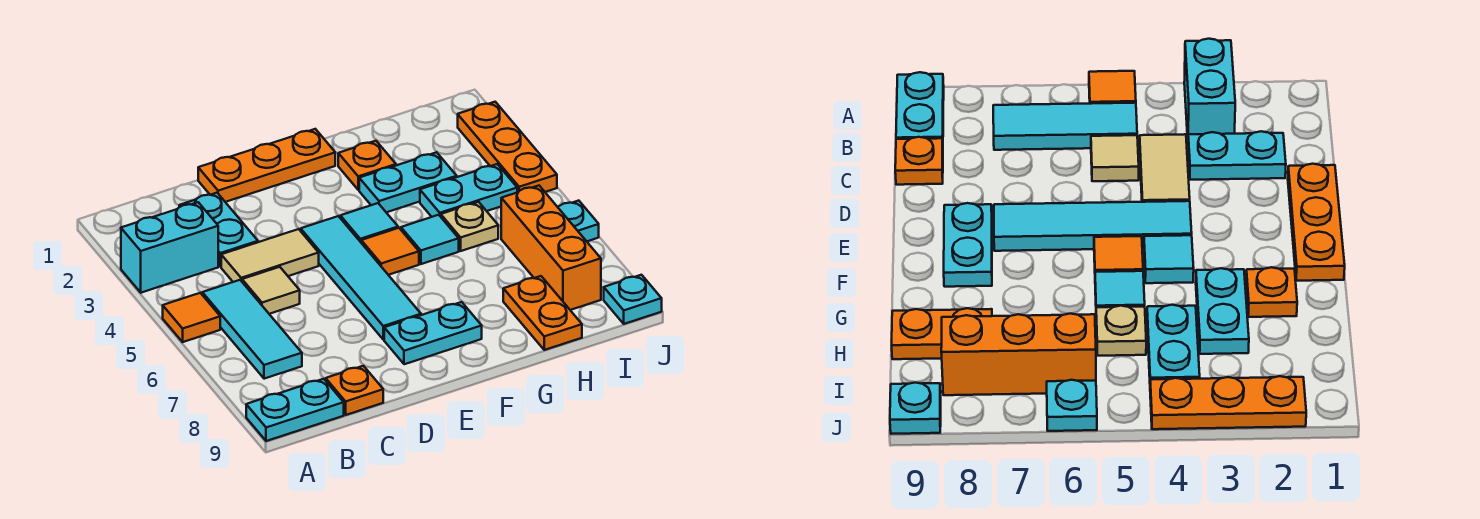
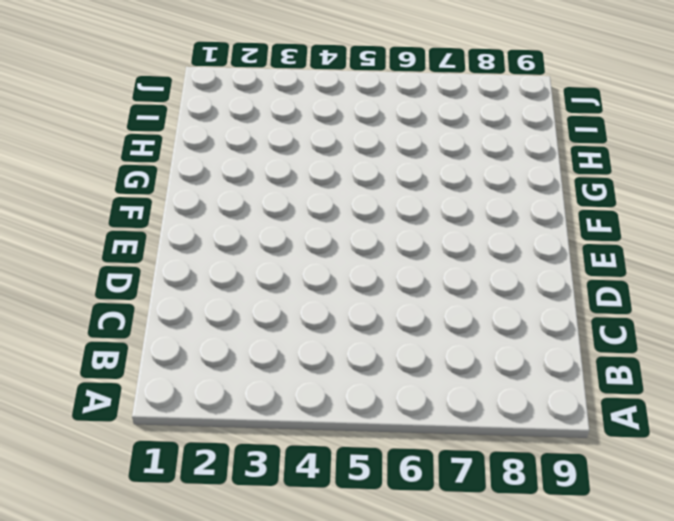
none -> cyan brick A3:B3 level 1
none -> orange tile A5 level 1
none -> cyan plate A9:B9 level 1

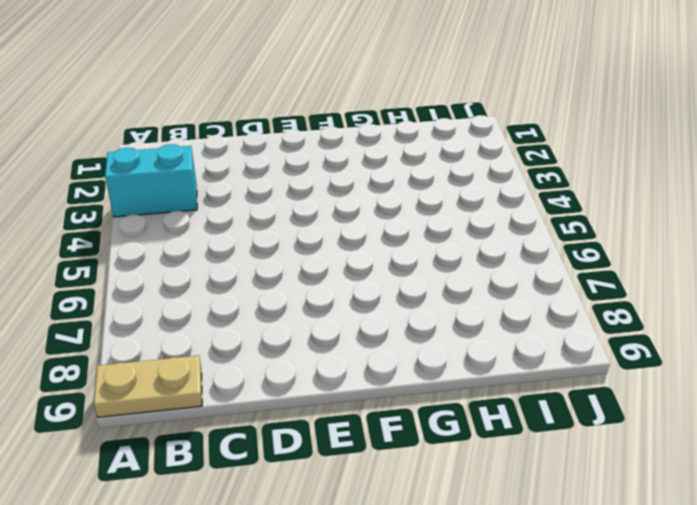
tan plate A9:B9 level 1 -> cyan plate A9:B9 level 1
none -> orange tile A5 level 1
none -> cyan tile B5:B7 level 1
none -> cyan plate C2:C3 level 1

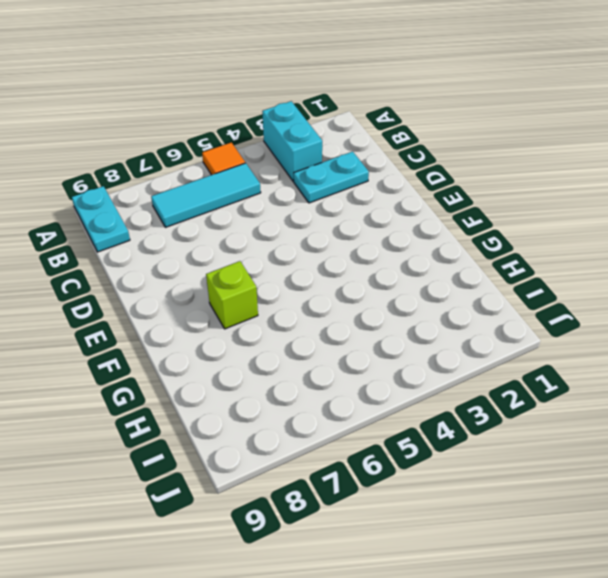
lime brick F7 level 1 -> none
none -> tan tile C4:D4 level 1
none -> tan tile C5 level 1
none -> orange plate C9 level 1

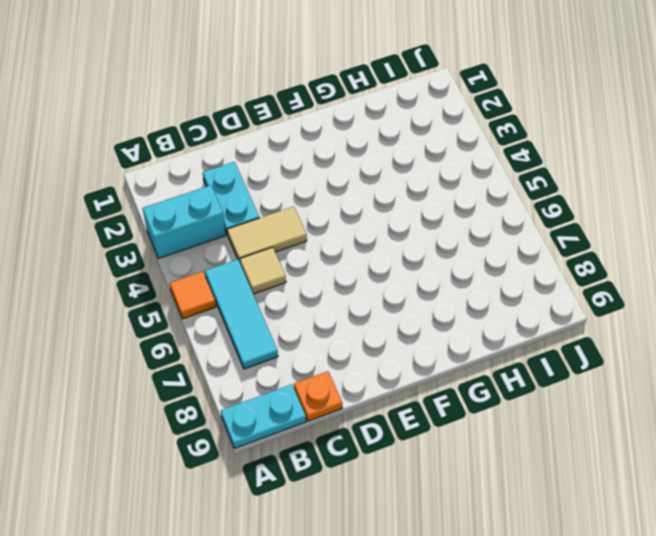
none -> orange plate D1:F1 level 1
none -> cyan tile E4:E7 level 1
none -> cyan plate E8:F8 level 1

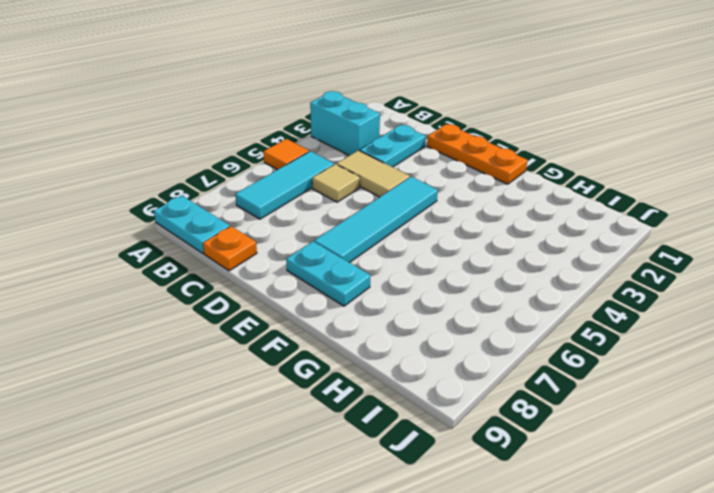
none -> cyan tile F4 level 1
none -> orange tile F5 level 1
none -> orange plate G2 level 1

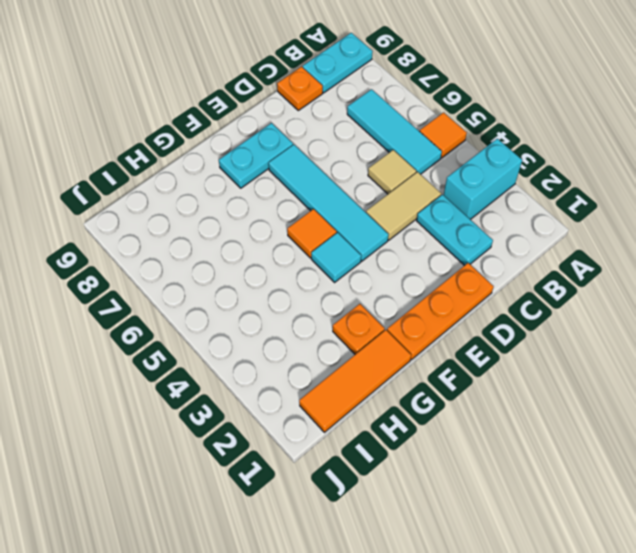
orange tile G1:I1 level 1 -> none
none -> cyan plate G3:H3 level 1
none -> cyan tile G5 level 1
none -> cyan plate H4:I4 level 1

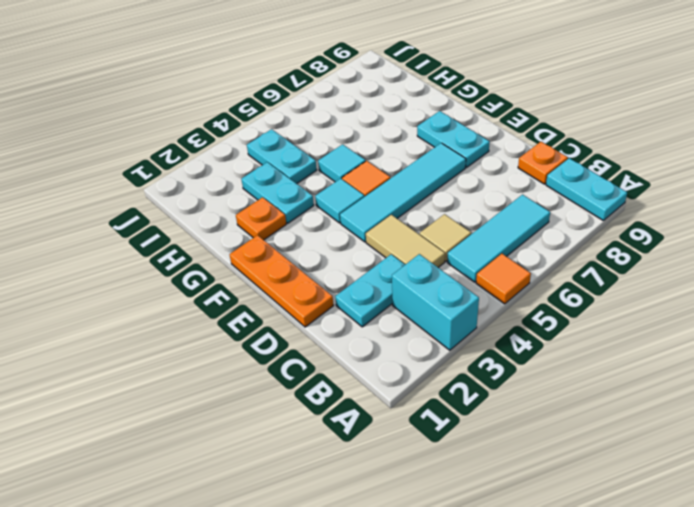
none -> tan plate H5 level 1
none -> orange plate H8:H9 level 1
none -> orange brick I6:I8 level 1

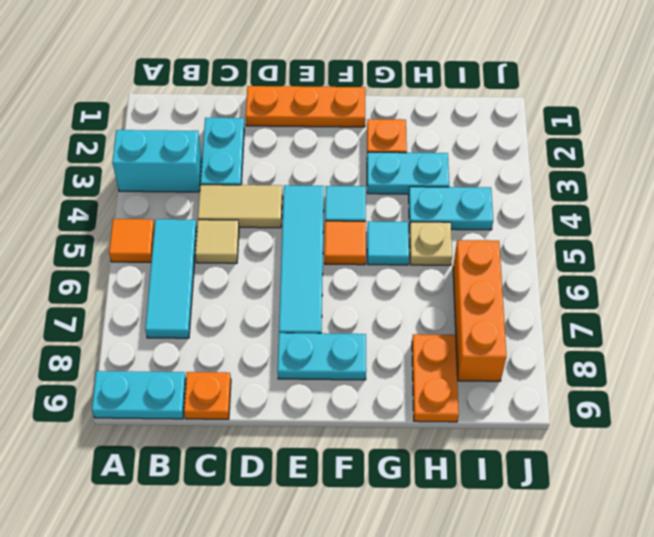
none -> orange plate J2:J4 level 1
none -> cyan plate J6 level 1
none -> cyan plate J9 level 1

